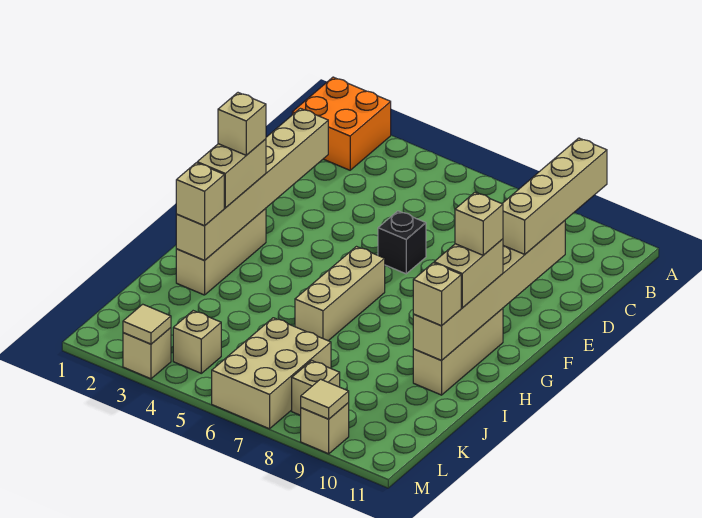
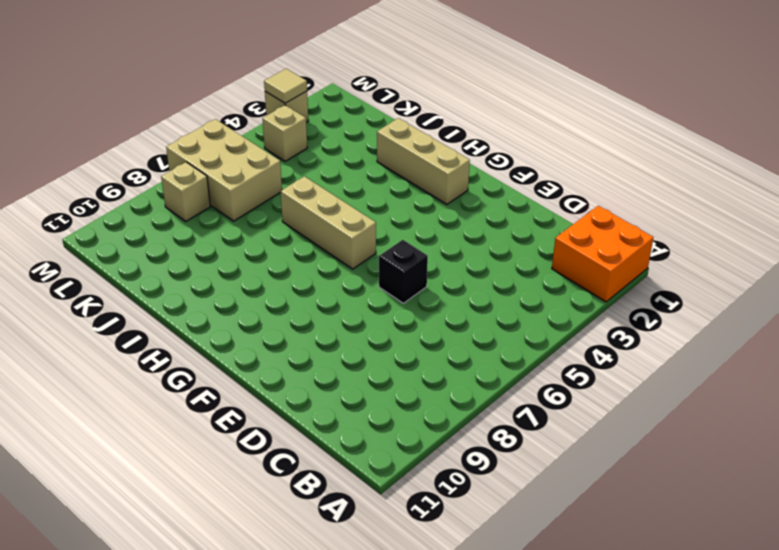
none -> tan brick G10:I10 level 1
none -> tan brick M9 level 1
none -> tan brick D2:I2 level 2

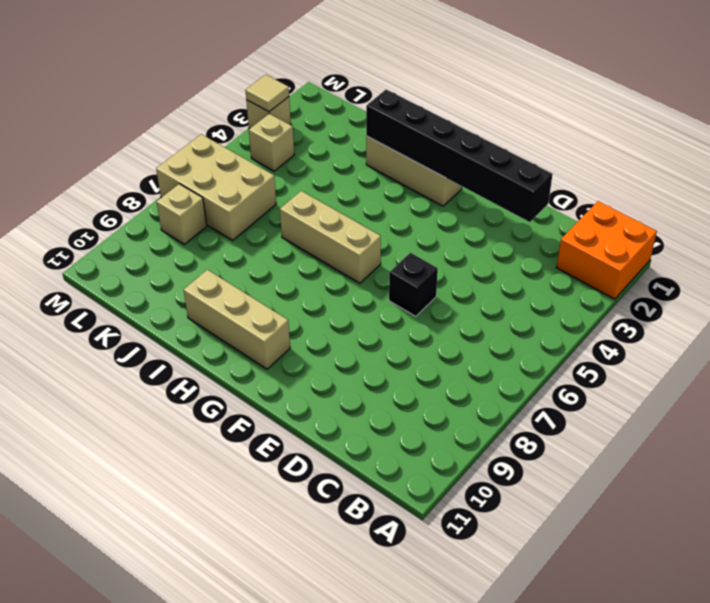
black brick D2:I2 level 2 -> tan brick D2:I2 level 2
none -> tan brick M9 level 1
none -> tan brick D10:I10 level 2
none -> tan tile M9 level 2

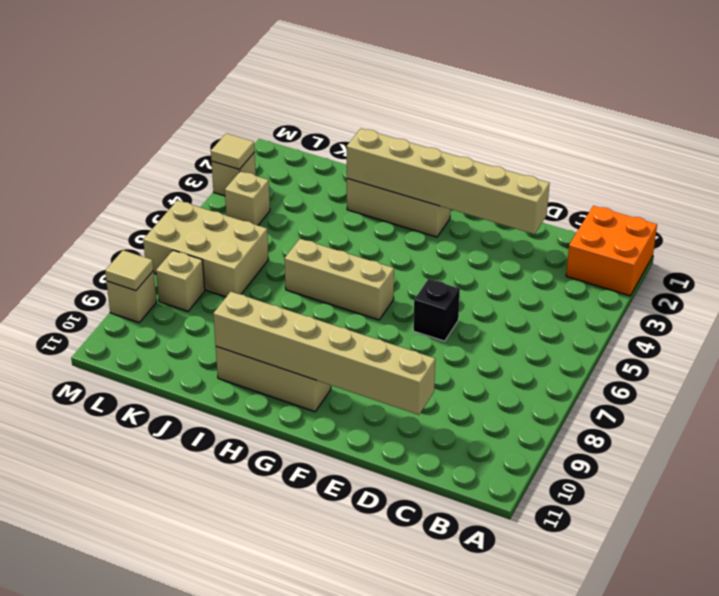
none -> tan brick B10:E10 level 3
none -> tan brick G2:H2 level 3
none -> tan brick G10:H10 level 3

